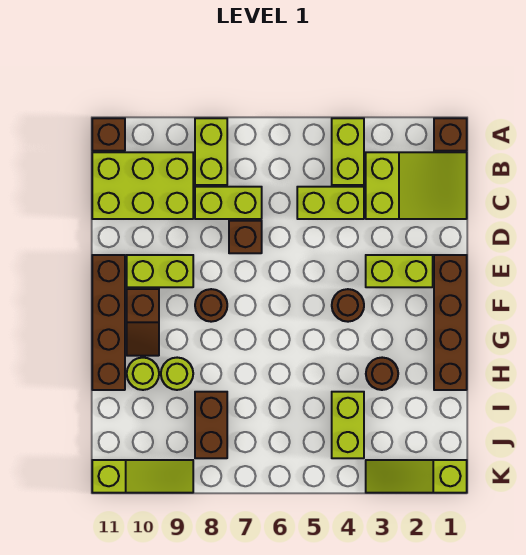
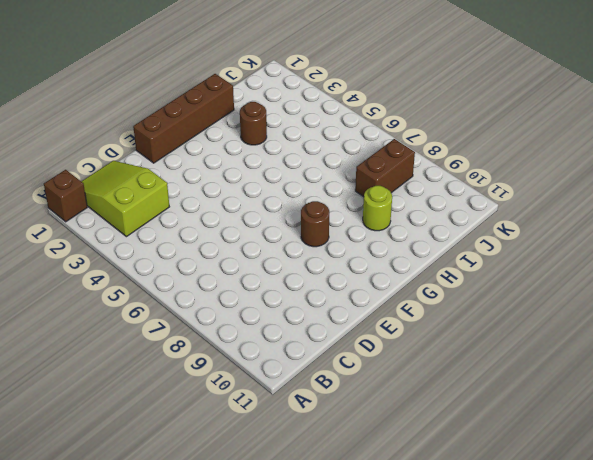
none -> lime brick A4:B4 level 1
none -> lime brick A8:B8 level 1
none -> brown brick A11 level 1

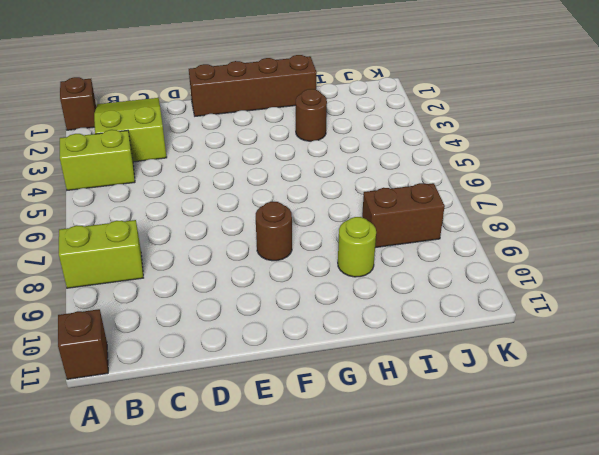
none -> lime brick B9:C11 level 1
none -> lime brick C4:C5 level 1
none -> lime brick C7:C8 level 1

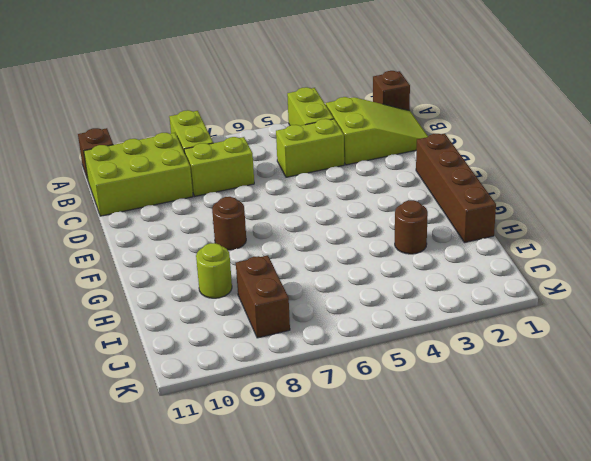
none -> brown brick D7 level 1
none -> lime brick E2:E3 level 1
none -> lime brick E9:E10 level 1

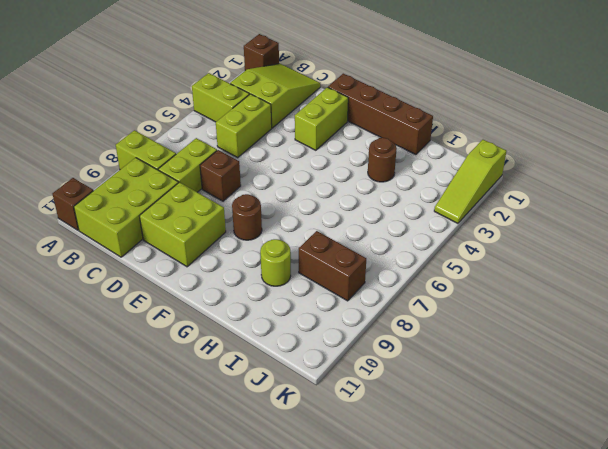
lime brick D9:E10 level 1 -> lime brick E9:E10 level 1
none -> brown brick E11:H11 level 1
none -> brown round brick F4 level 1
none -> brown slope F10:G10 level 1 top F

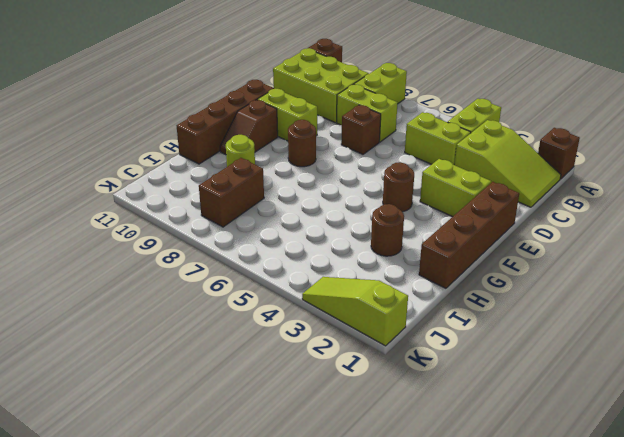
none -> lime round brick H10 level 1
none -> lime brick I4:J4 level 1
none -> lime slope K9:K11 level 1 top 11

